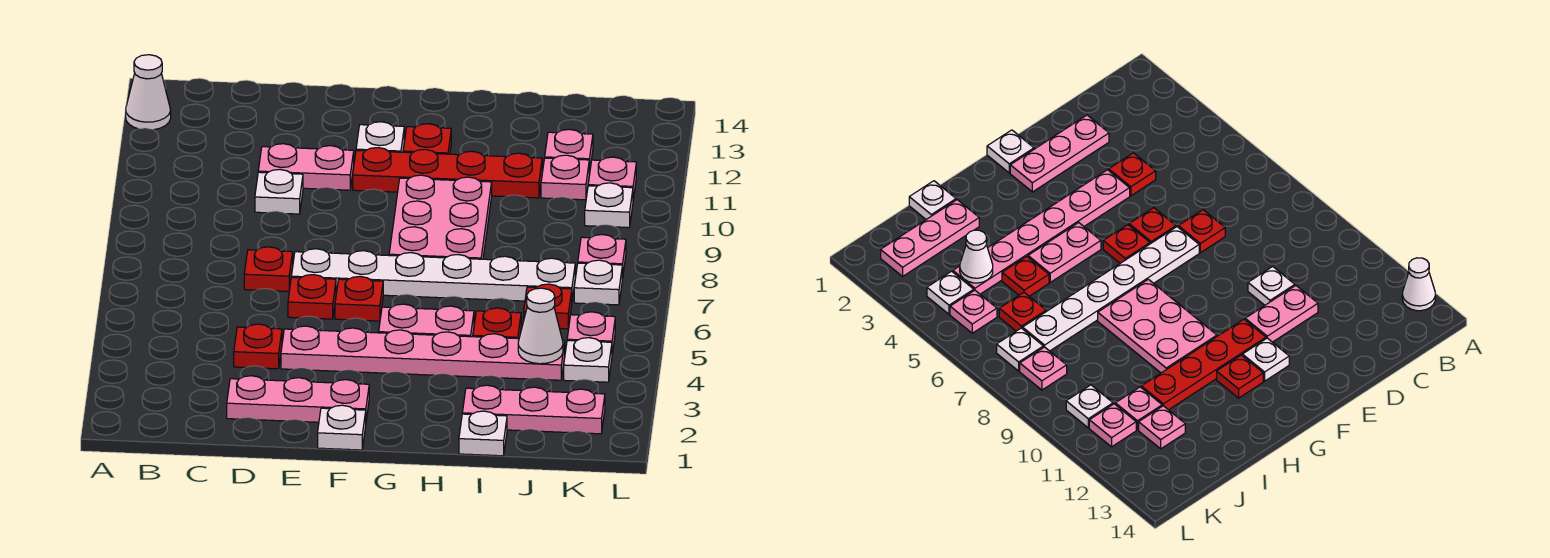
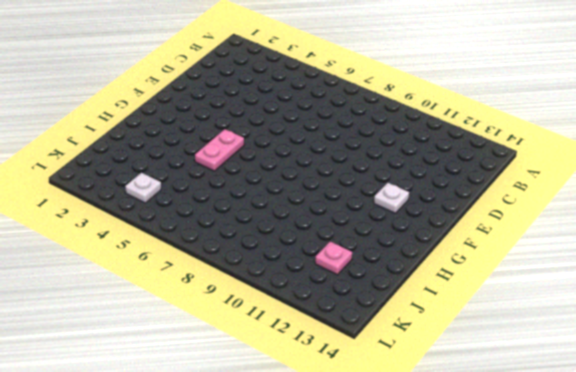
none -> white cone A13 level 1
none -> pink plate D2:F2 level 1
none -> red plate D4 level 1

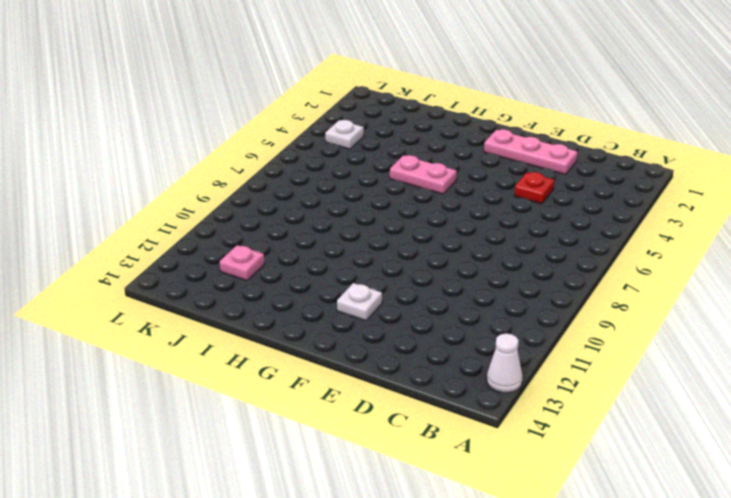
none -> red plate D7 level 1
none -> white plate D10 level 1
none -> pink plate D11:E11 level 1

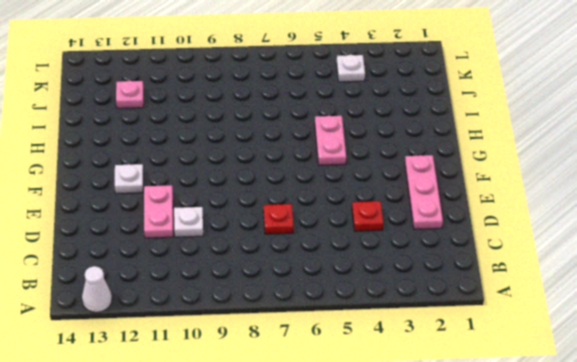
none -> pink plate E4:J4 level 1
none -> red plate E6 level 1
none -> white plate E7:J7 level 1

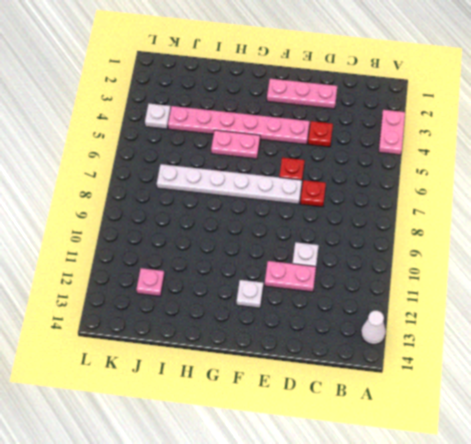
pink plate A3:A4 level 1 -> none
none -> white plate F1 level 1
none -> red plate F6 level 1
none -> red plate F11:I11 level 1

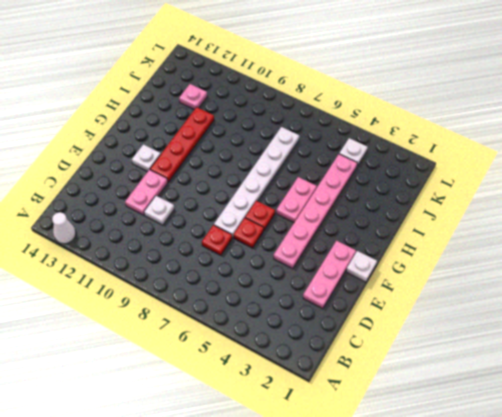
none -> red plate D4 level 1
none -> pink plate G8:H10 level 1
none -> red plate G12 level 1

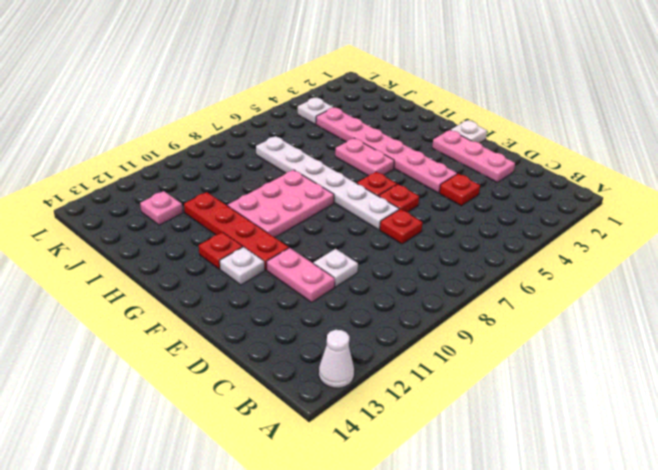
none -> white plate I1 level 1
none -> pink plate I2:K2 level 1
none -> red plate I5 level 1

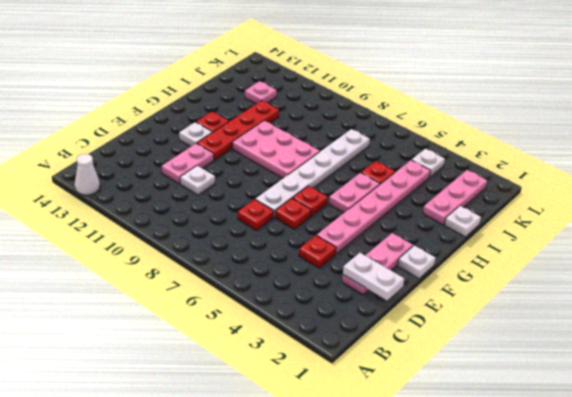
white plate D1:D2 level 2 -> none
none -> red plate J6 level 1
none -> pink plate J11 level 1
none -> pink plate K5 level 1

